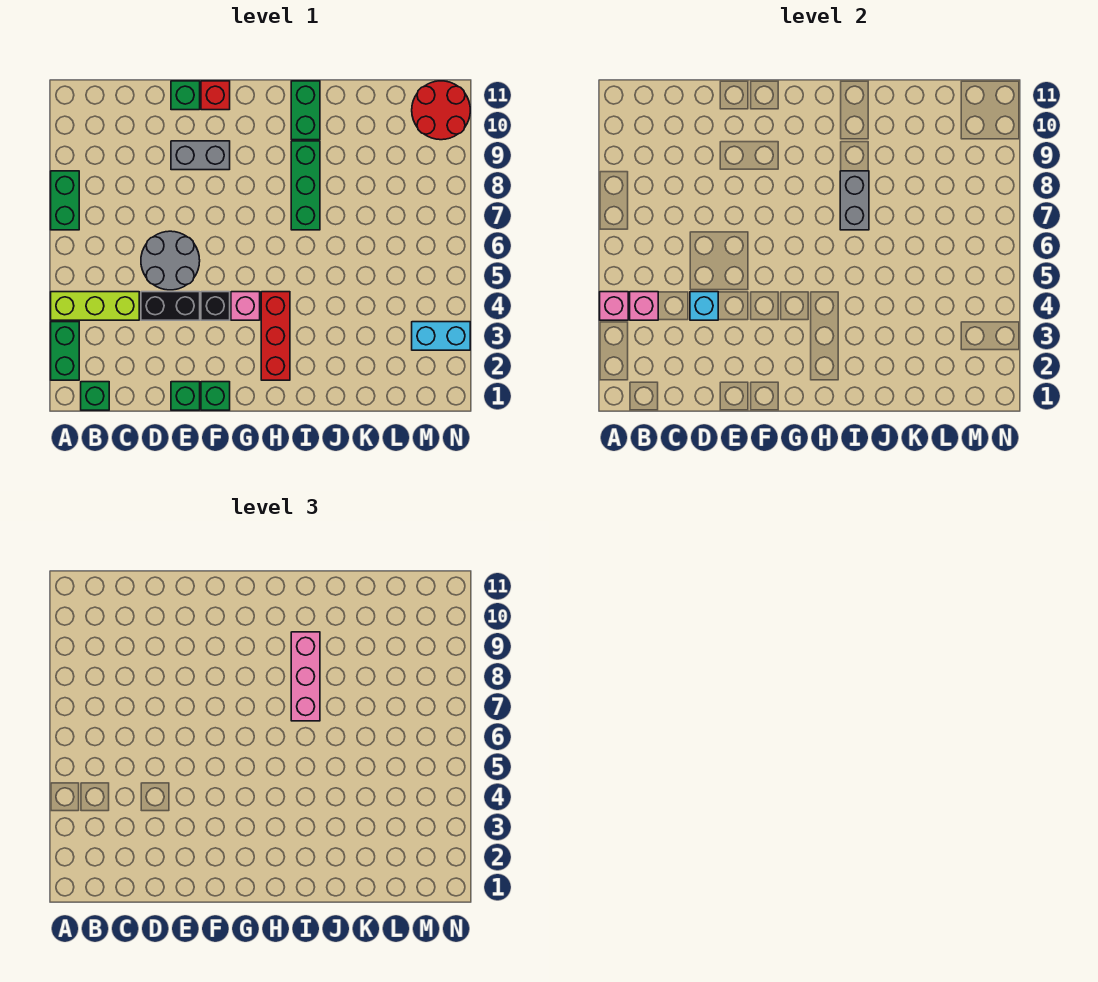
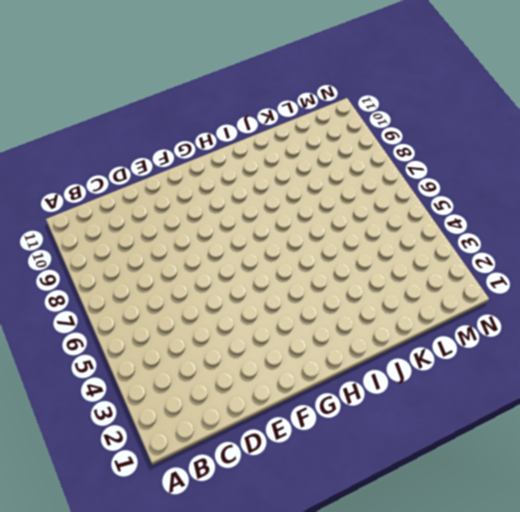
none -> green brick A2:A3 level 1
none -> lime brick A4:C4 level 1
none -> green brick A7:A8 level 1

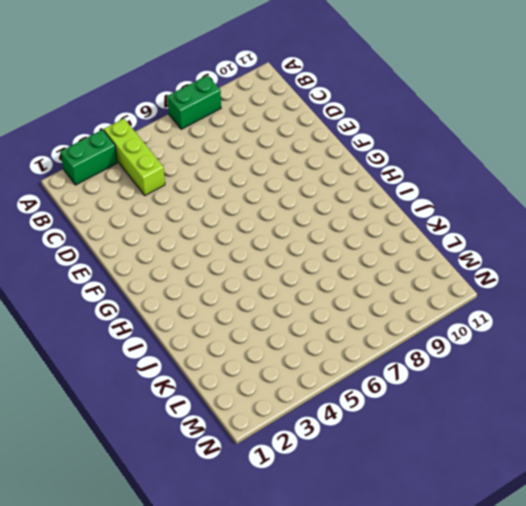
none -> green brick B1 level 1
none -> black brick D4:E4 level 1
none -> grey round brick D5:E6 level 1

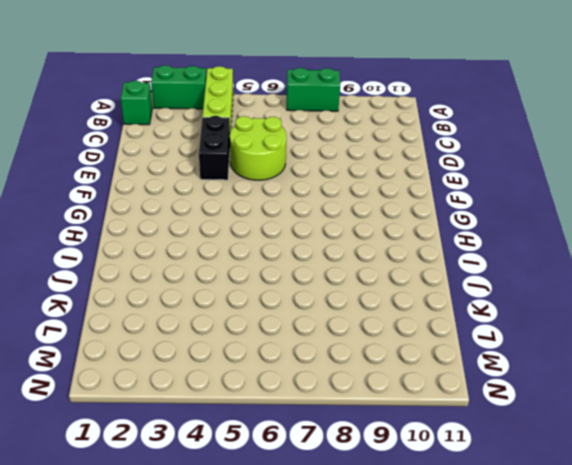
lime round brick D5:E6 level 1 -> grey round brick D5:E6 level 1
none -> green brick E1 level 1
none -> grey brick E9:F9 level 1
none -> green brick E11 level 1

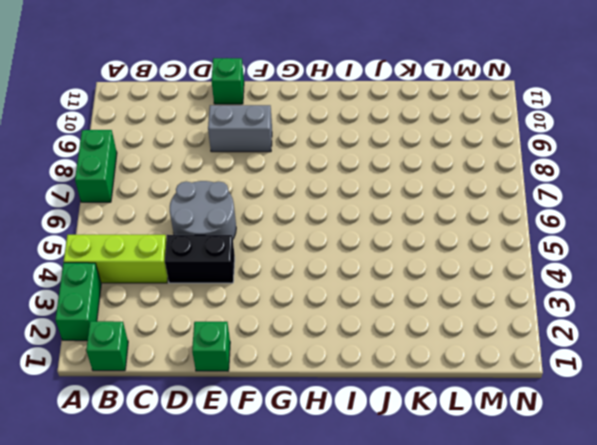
none -> green brick F1 level 1
none -> black brick F4 level 1
none -> red brick F11 level 1

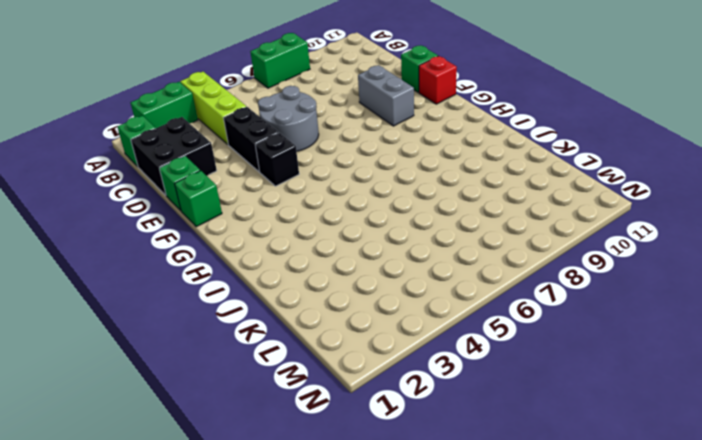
black brick C1:D2 level 1 -> none
none -> pink brick G4 level 1
none -> red brick H2:H4 level 1
none -> green brick I7:I9 level 1

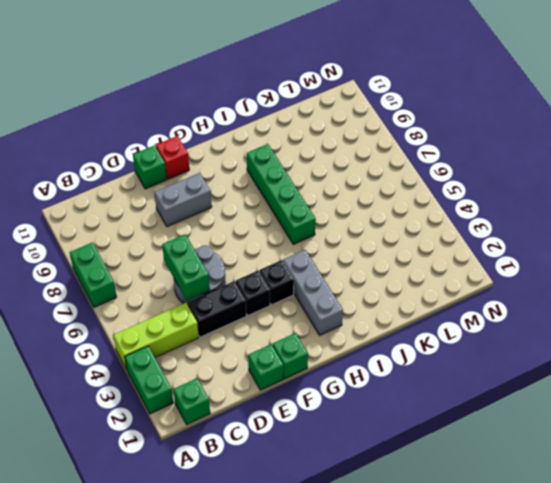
green brick D5:D6 level 2 -> green brick I10:I11 level 1
black brick G4 level 1 -> pink brick G4 level 1
grey brick H2:H4 level 1 -> red brick H2:H4 level 1
green brick I6:I9 level 1 -> green brick I7:I9 level 1
none -> cyan brick M3:N3 level 1
none -> red round brick M10:N11 level 1
none -> pink brick A4 level 2

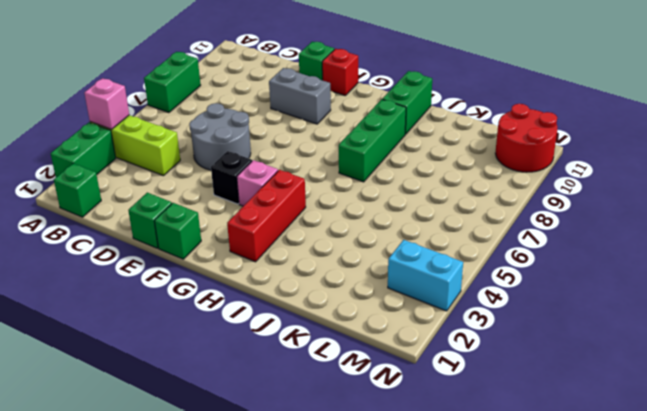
none -> black brick D4:E4 level 1
none -> pink brick B4 level 2
none -> cyan brick D4 level 2

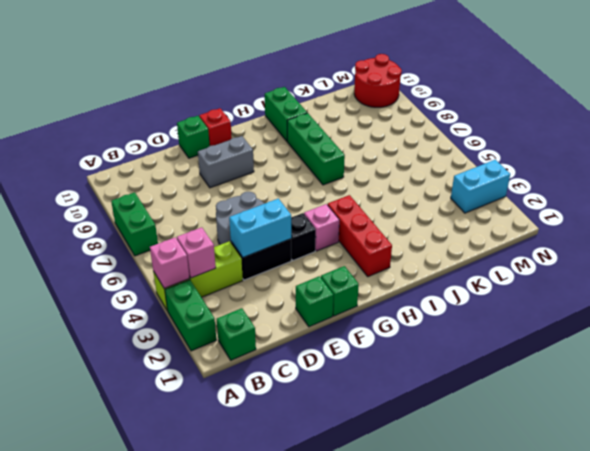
cyan brick D4:E4 level 2 -> cyan brick D4 level 2
none -> grey brick I7:I8 level 2
none -> pink brick I7:I9 level 3

